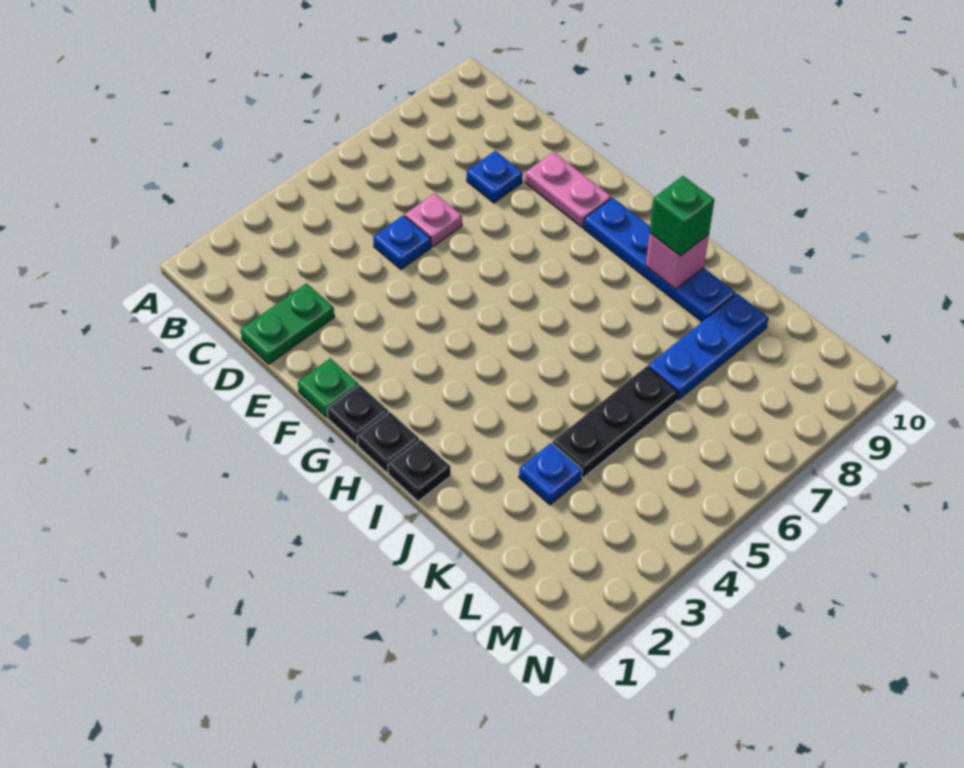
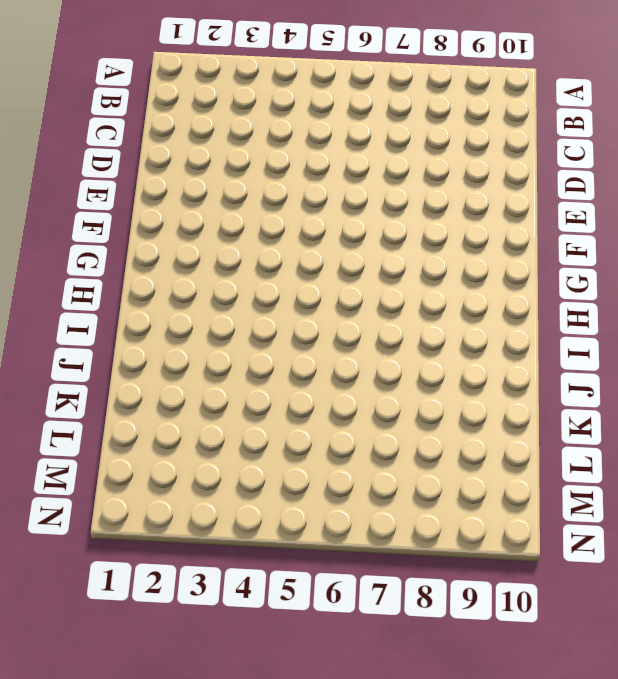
none -> green plate D1:D2 level 1
none -> blue plate D5 level 1
none -> pink plate D6 level 1

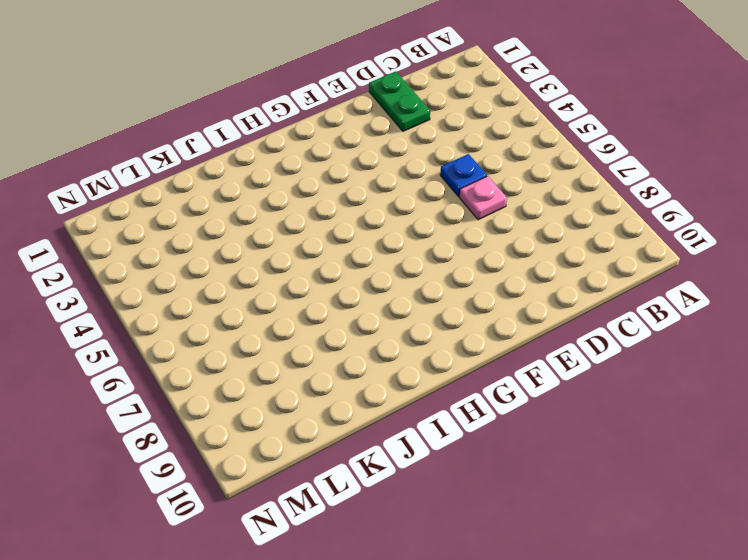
none -> blue plate D8 level 1
none -> pink plate E9:F9 level 1
none -> green plate F1 level 1

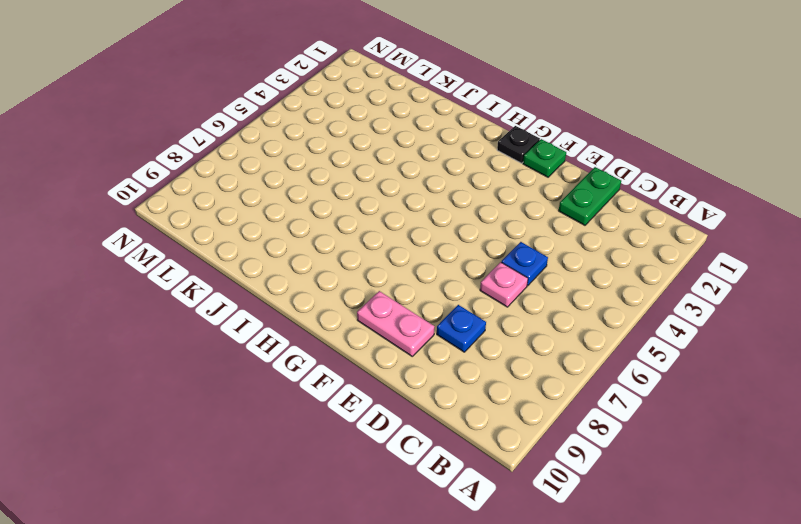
none -> blue plate G9:J9 level 1
none -> black plate H1 level 1
none -> black plate I1 level 1

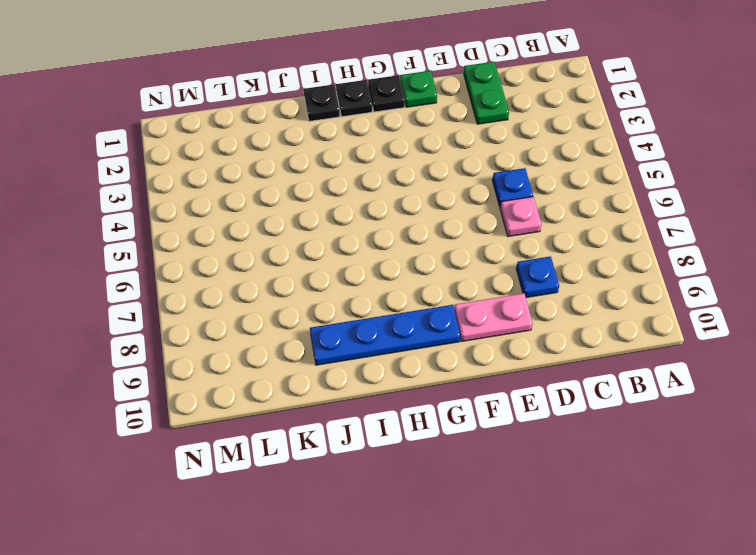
none -> blue plate K3 level 1
none -> black plate K4:K6 level 1
none -> blue plate K7:K9 level 1

